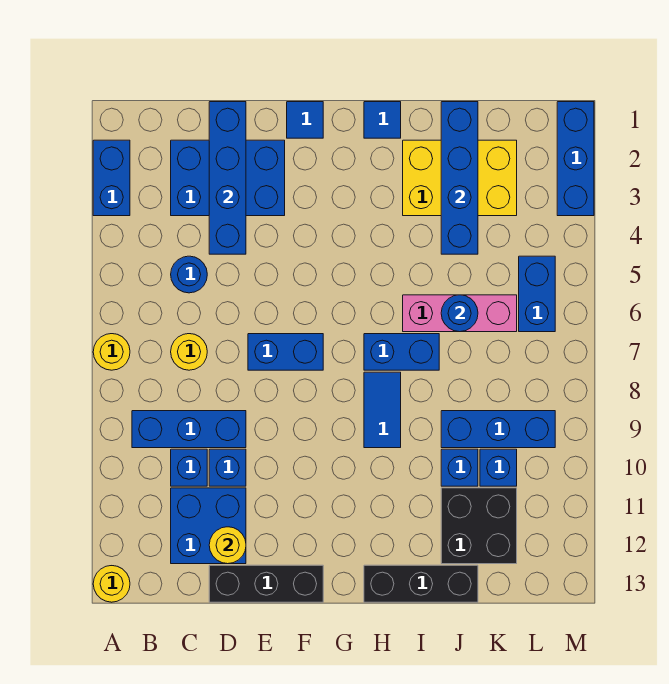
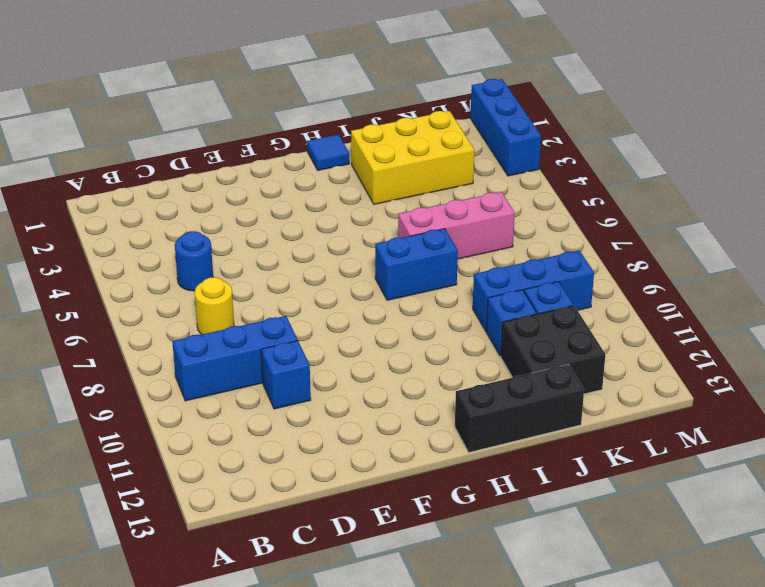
none -> blue brick A2:A3 level 1
none -> yellow round brick A7 level 1
none -> yellow round brick A13 level 1

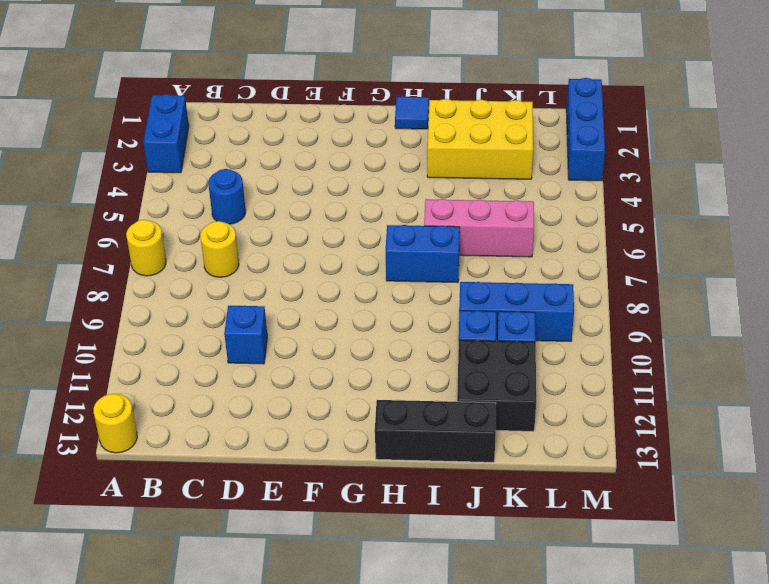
none -> blue brick B9:D9 level 1
none -> blue brick C2:E3 level 1
none -> blue brick C10 level 1

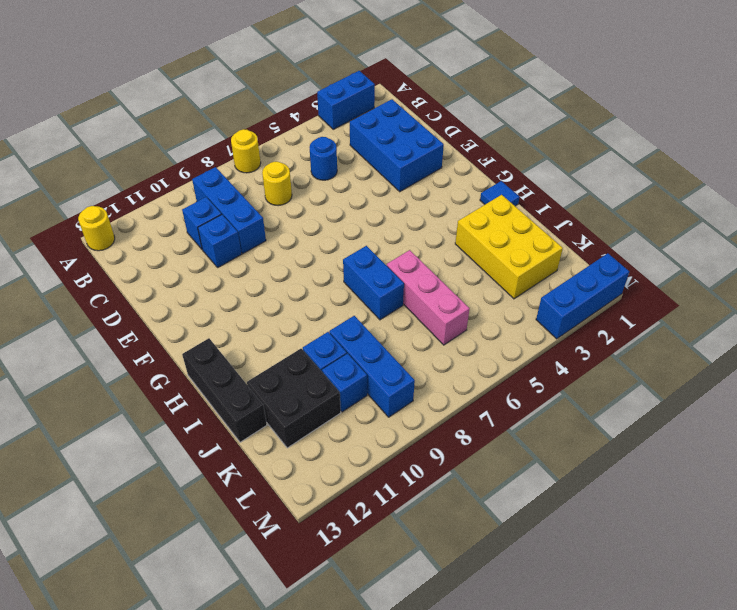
none -> blue brick C11:D12 level 1
none -> black brick D13:F13 level 1
none -> blue brick E7:F7 level 1

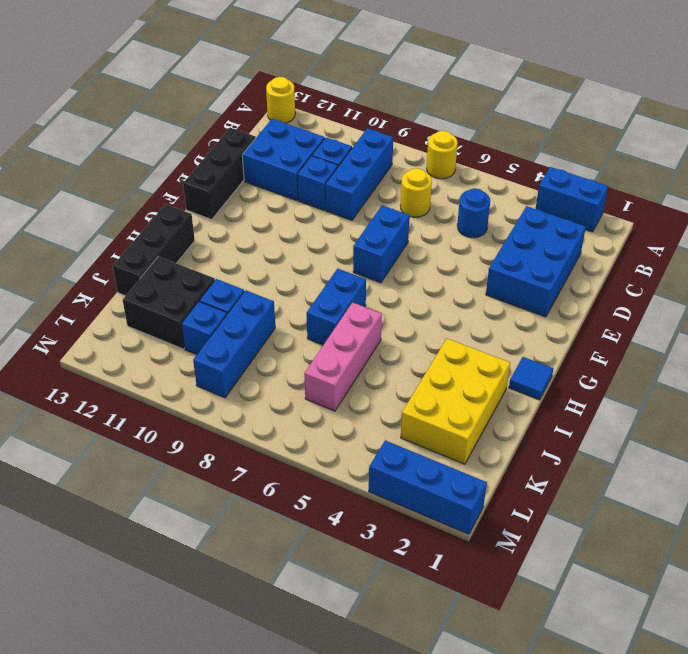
none -> blue tile F1 level 1
none -> blue tile H8:H9 level 1
none -> blue brick L5:L6 level 1

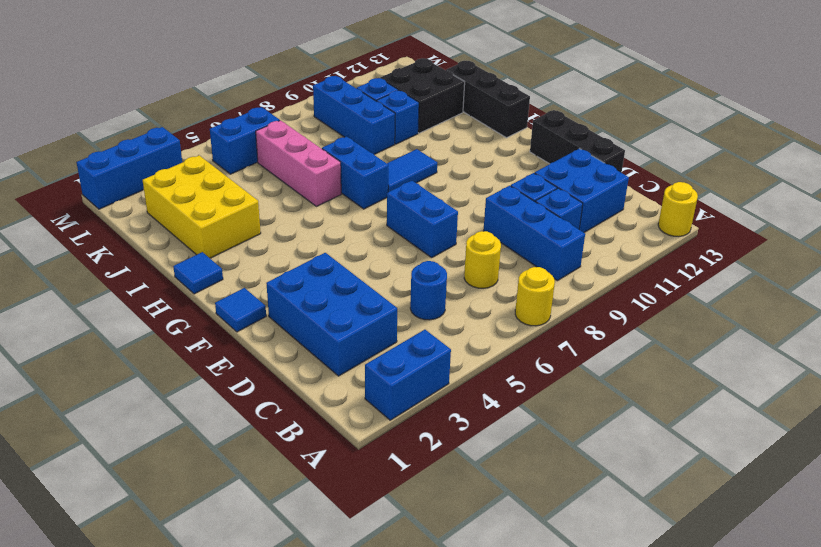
none -> blue brick D1:D4 level 2
none -> yellow round brick D12 level 2
none -> blue brick J1:J4 level 2

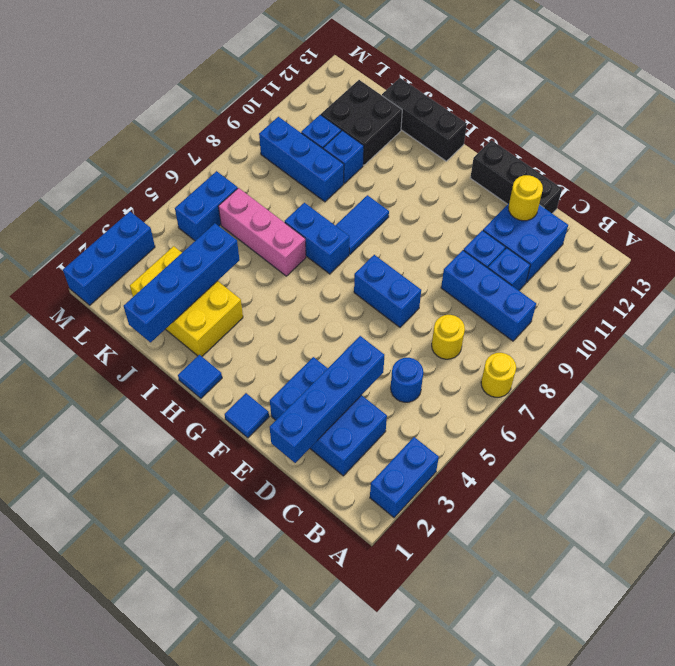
none -> yellow round brick A13 level 1
none -> blue round brick J6 level 2

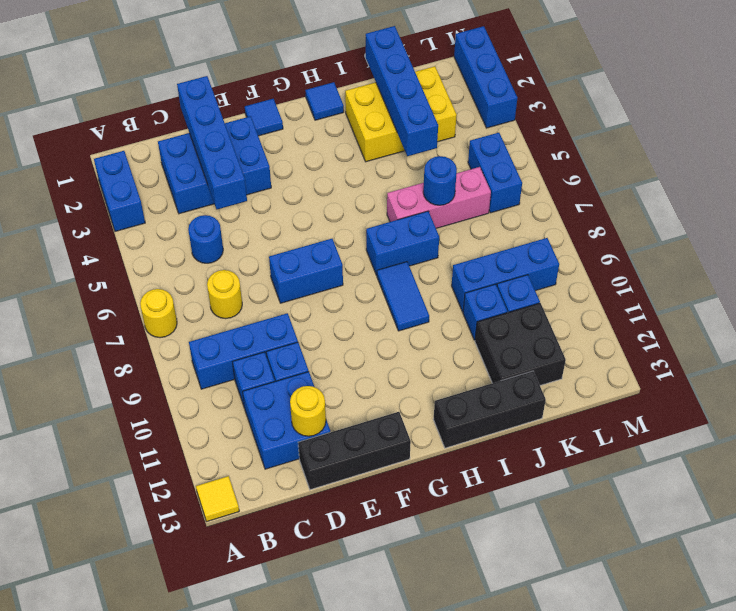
yellow tile A13 level 1 -> yellow round brick A13 level 1

